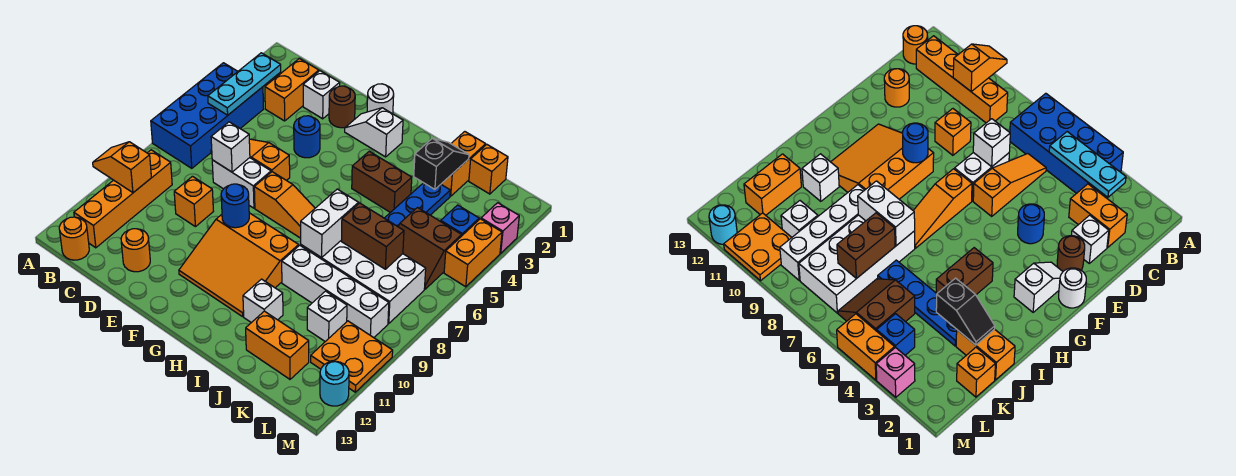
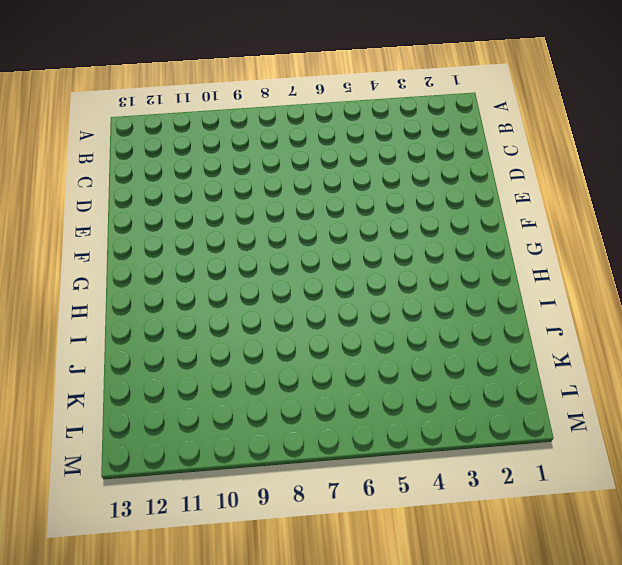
none -> blue brick A4:B7 level 1
none -> orange brick B9:B12 level 1
none -> orange round brick B13 level 1
none -> orange brick C2:C3 level 1

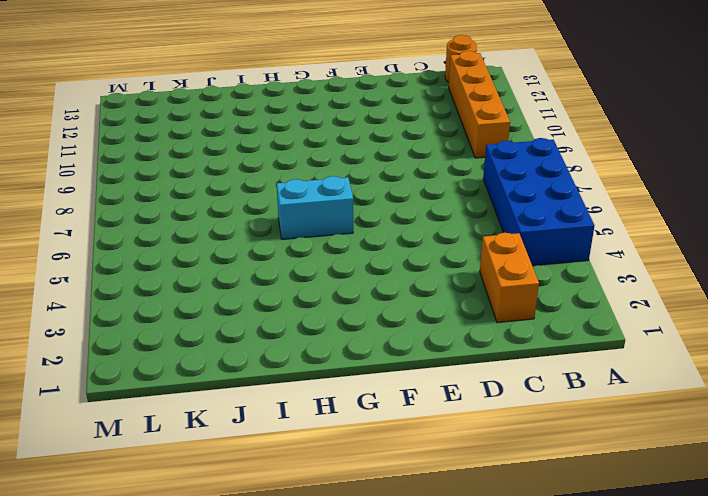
cyan brick G6:H6 level 1 -> none
none -> orange slope C6:E6 level 1 top E
none -> white brick D2 level 1
none -> white brick D7:E7 level 1
none -> orange brick D9 level 1

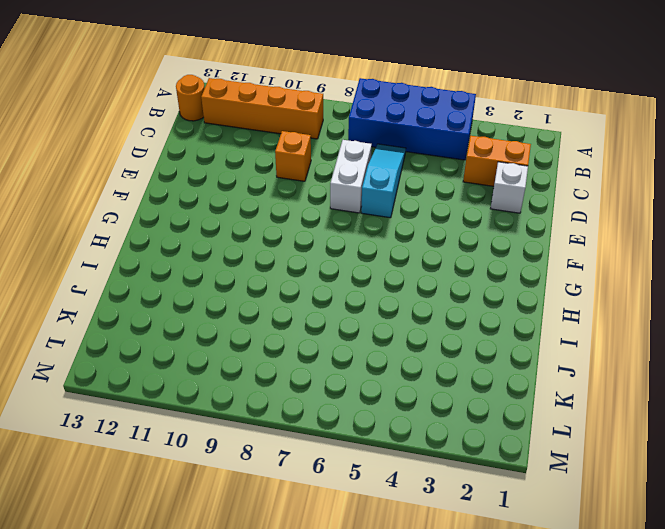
cyan slope C6:E6 level 1 top E -> orange slope C6:E6 level 1 top E
none -> orange round brick D12 level 1
none -> brown round brick E2 level 1
none -> blue round brick E4 level 1
none -> white round brick F1 level 1

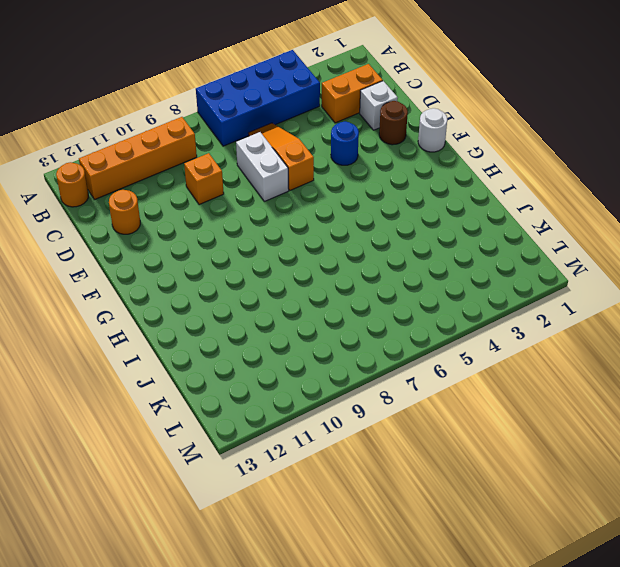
none -> white slope F2:G2 level 1 top G
none -> orange slope F7:H7 level 1 top F
none -> orange slope F9:H11 level 1 top 9
none -> brown brick H4:I4 level 1

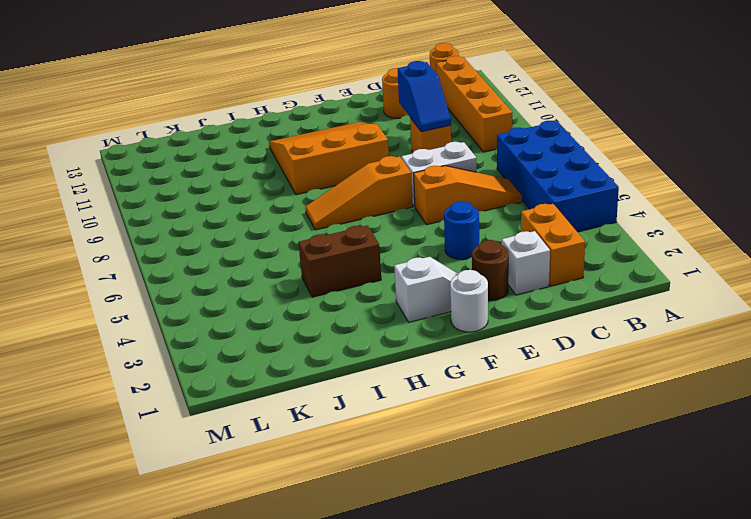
blue slope D9:D10 level 2 top 10 -> none
none -> white brick I7:L8 level 1
none -> white brick I9:L9 level 1
none -> white brick I11 level 1
none -> orange brick J1:J2 level 1

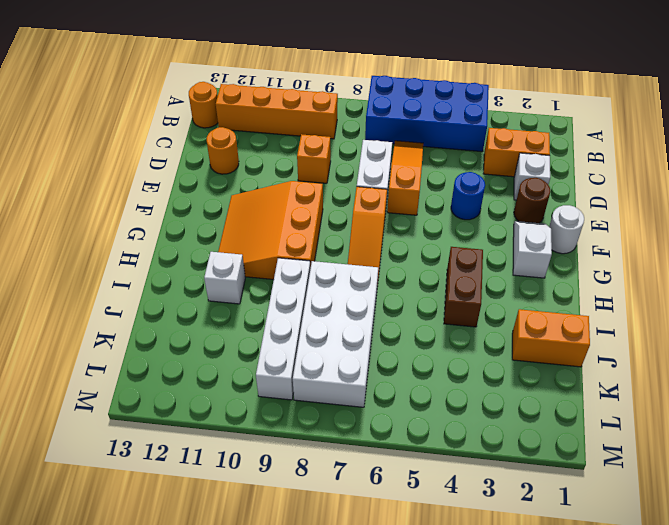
none -> blue plate J3:J6 level 1
none -> orange brick J12:K12 level 1
none -> orange brick K1 level 1
none -> brown slope K5:L6 level 1 top 5

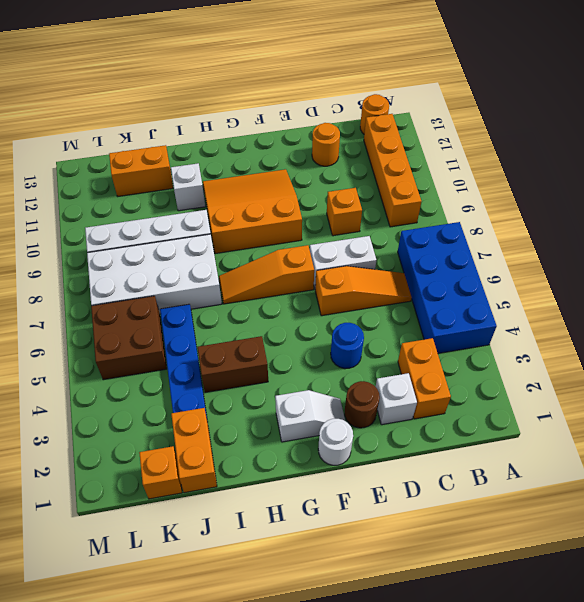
brown brick K5:L6 level 1 -> brown slope K5:L6 level 1 top 5
none -> white brick K10 level 1
none -> blue brick L4 level 1
none -> orange plate L10:M11 level 1
none -> pink brick M3 level 1

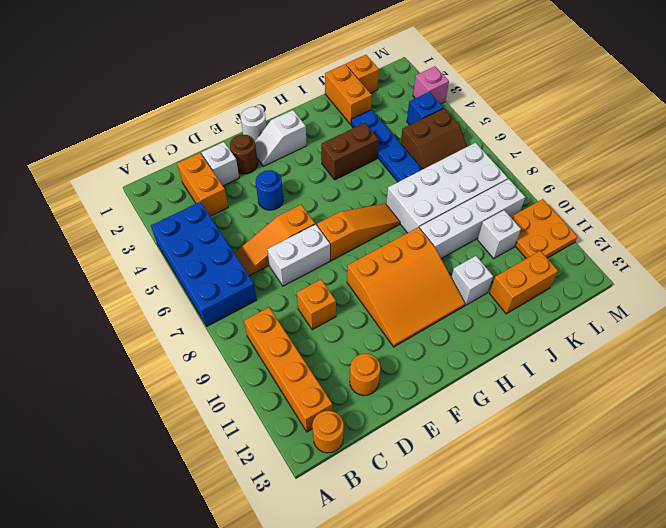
none -> orange brick M4:M5 level 1
none -> cyan round brick M12 level 1
none -> orange slope A10:B10 level 2 top B
none -> cyan plate B3:B5 level 2

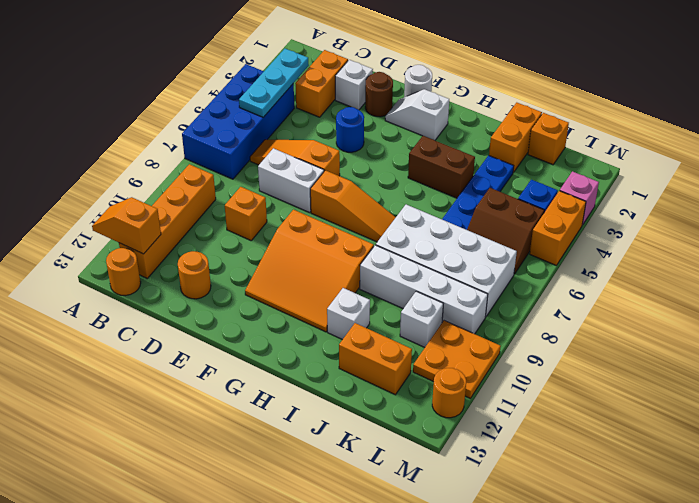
orange slope A12:B12 level 2 top B -> orange slope A10:B10 level 2 top B
orange round brick M12 level 1 -> cyan round brick M12 level 1
none -> white brick D7 level 2
none -> blue round brick F9 level 2
none -> white brick I7:I8 level 2
none -> black slope J2:J3 level 2 top 3

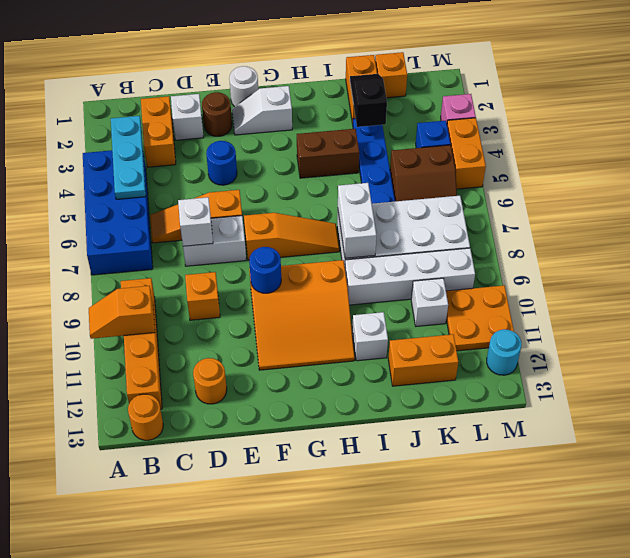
none -> brown brick J7:K7 level 2

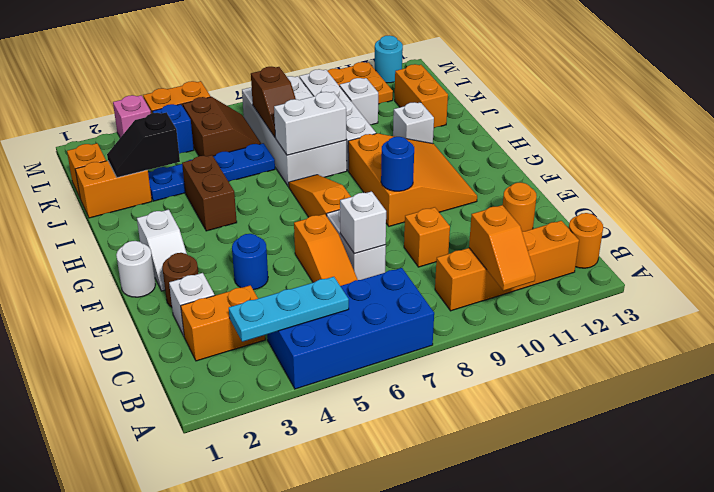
brown slope J7:K7 level 2 top K -> brown brick J7:K7 level 2

